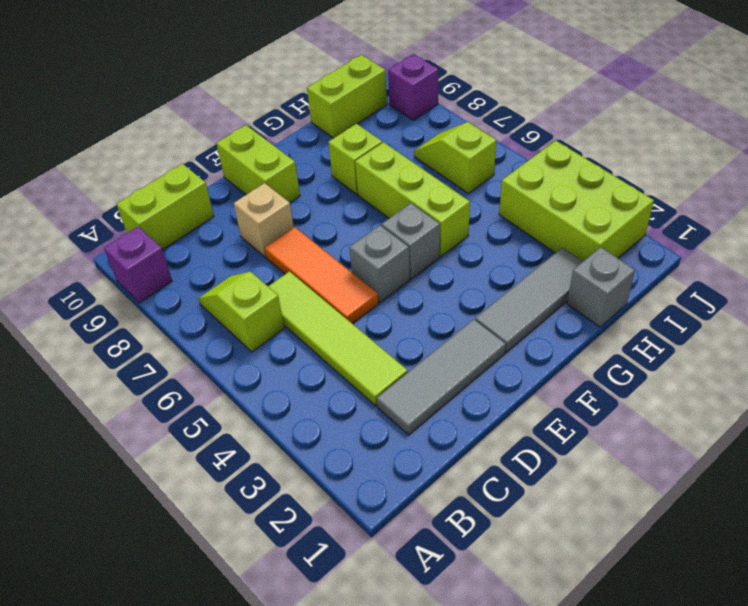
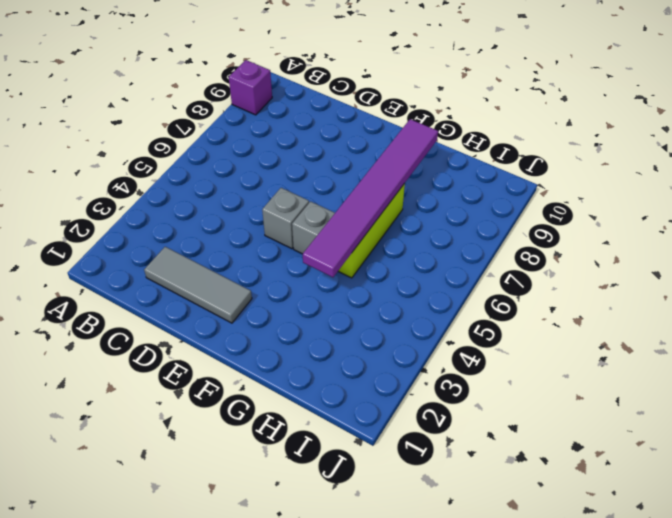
purple tile G4:G9 level 2 -> none
none -> lime slope B6:B7 level 1 top 6
none -> lime brick B10:C10 level 1
none -> lime tile C3:C6 level 1

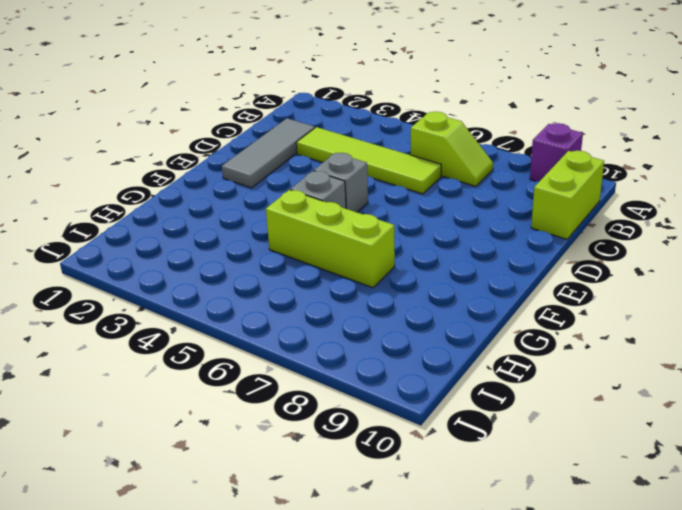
none -> orange tile D5:D7 level 1
none -> tan brick D8 level 1
none -> lime brick E9:E10 level 1

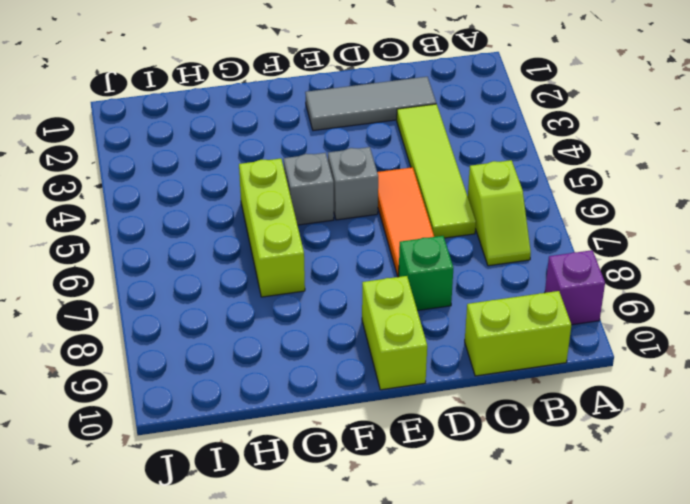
green brick D8 level 1 -> tan brick D8 level 1
none -> grey tile F2:H2 level 1
none -> lime brick G8 level 1
none -> grey brick H1 level 1

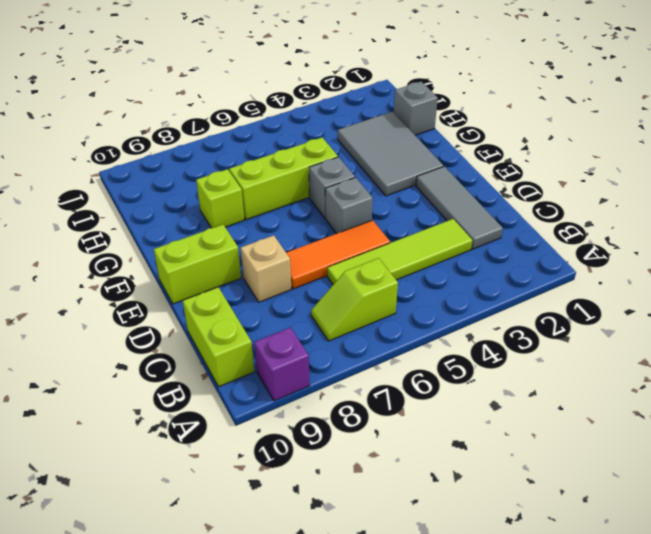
grey tile F2:H3 level 1 -> grey tile F2:H2 level 1
none -> lime brick H10:I10 level 1
none -> lime brick I2:J4 level 1
none -> lime slope I6:I7 level 1 top 6

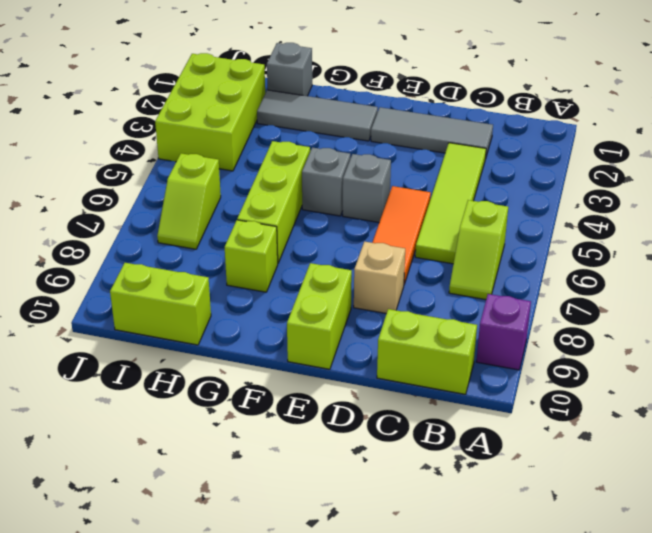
none -> purple brick J9 level 1

